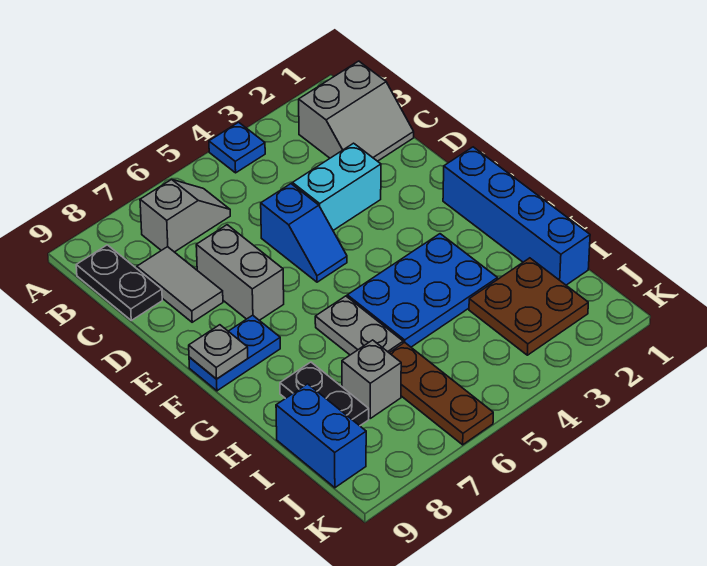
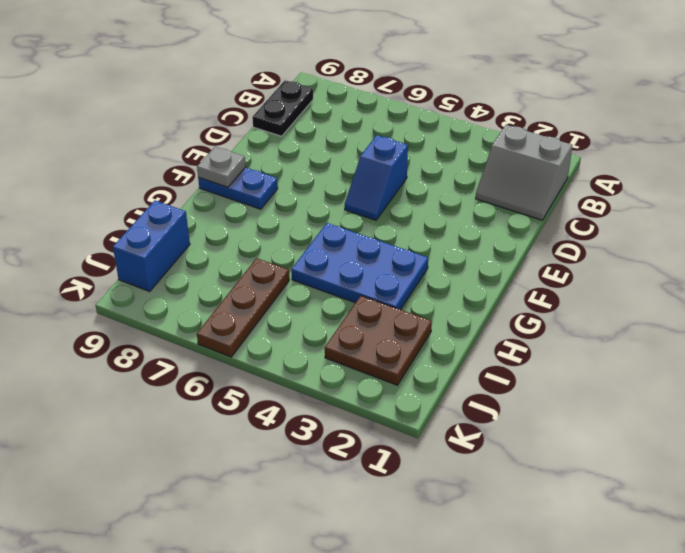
none -> blue plate A4 level 1
none -> grey slope B6:B7 level 1 top 7
none -> grey tile C8:D8 level 1

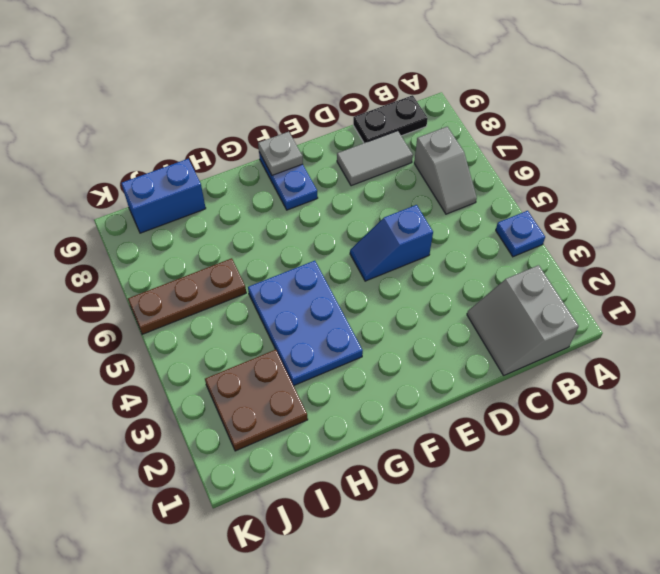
none -> cyan brick D3:D4 level 1
none -> grey brick D7:E7 level 1
none -> blue brick F1:I1 level 1

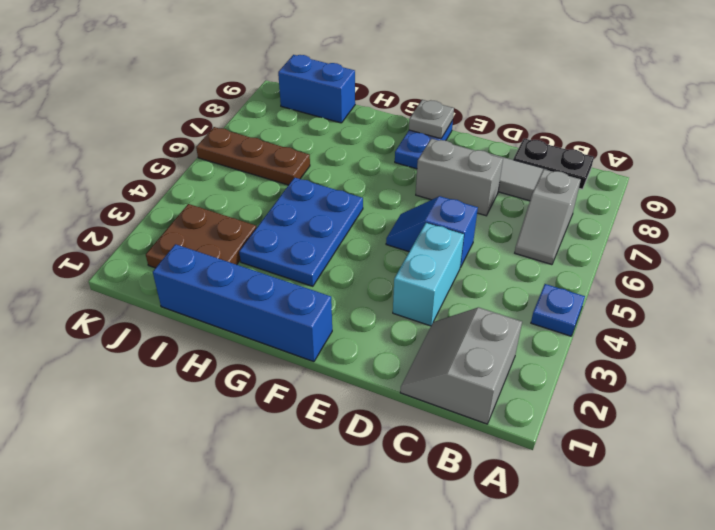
none -> grey plate G6:H6 level 1
none -> black plate H8:I8 level 1
none -> grey brick I7 level 1

